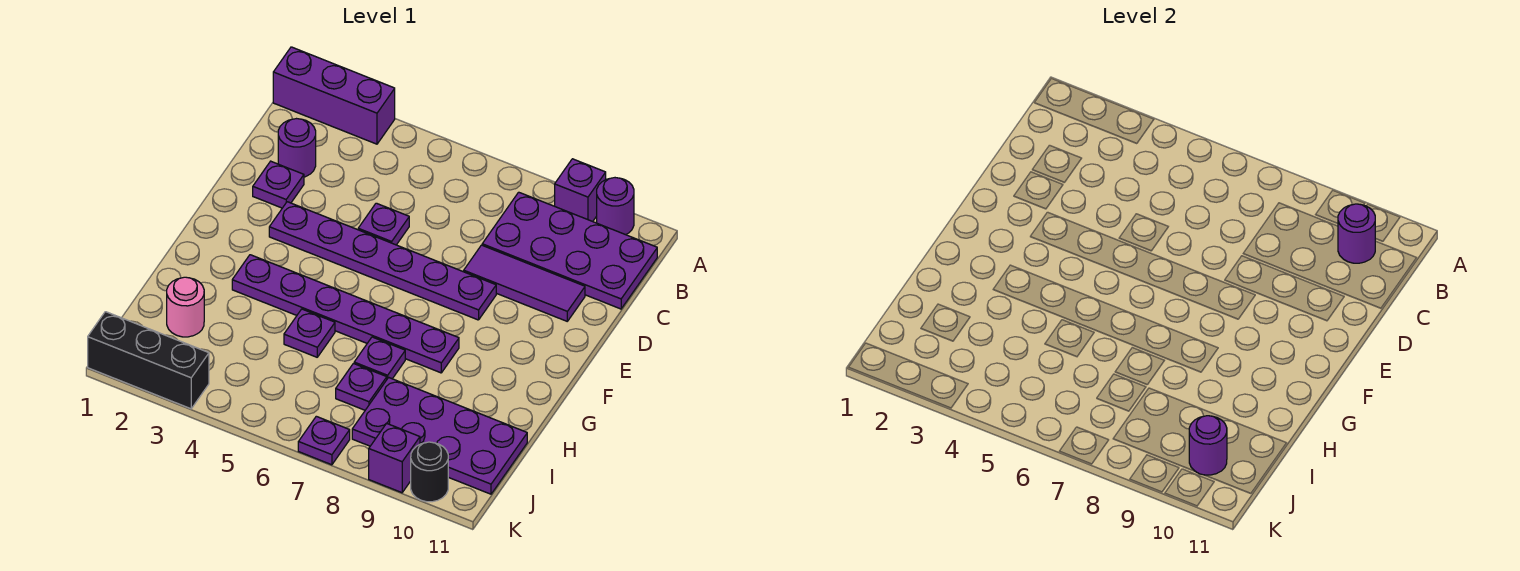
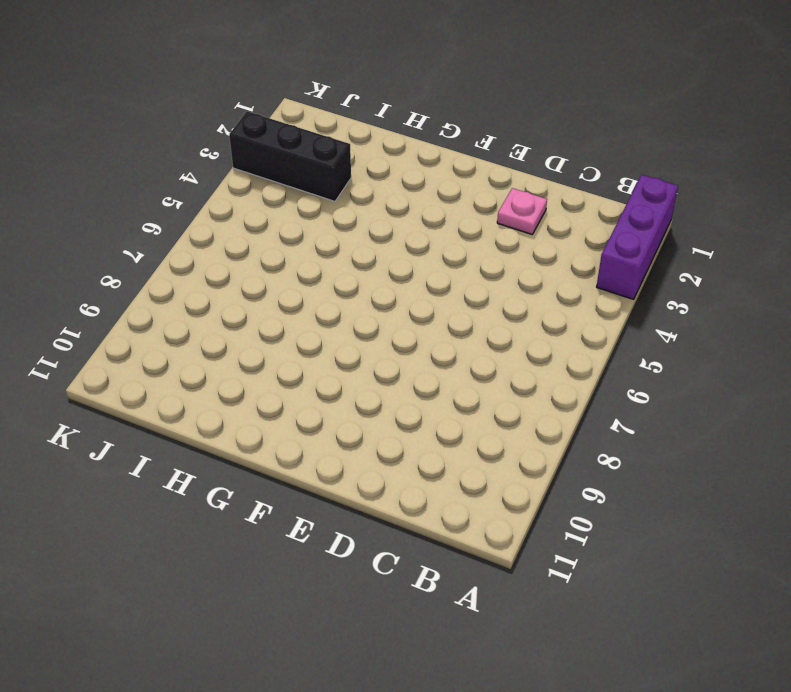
pink plate D2 level 1 -> purple plate D2 level 1
black brick I3:K3 level 1 -> black brick K1:K3 level 1
none -> purple brick A9 level 1
none -> purple round brick A10 level 1
none -> purple plate B8:C11 level 1

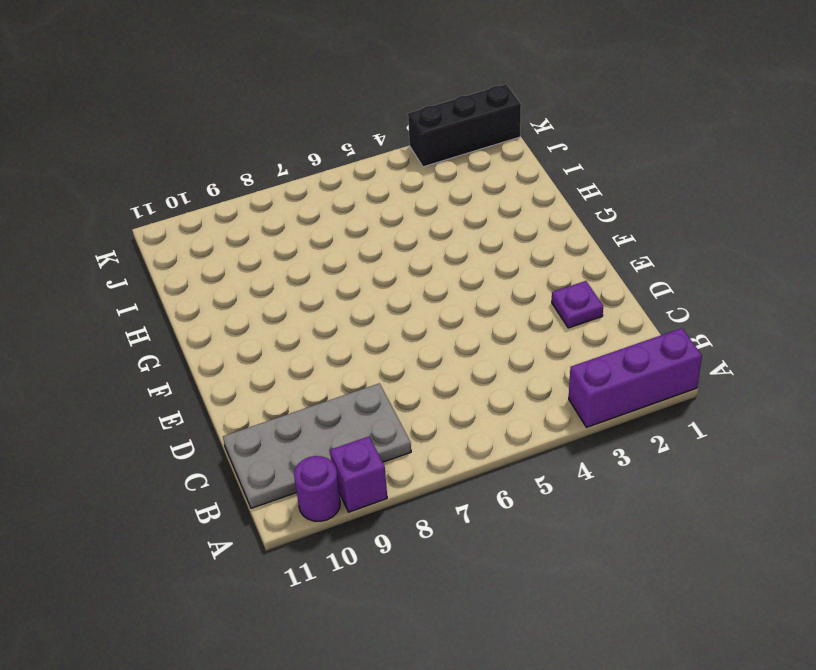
grey plate B8:C11 level 1 -> purple plate B8:C11 level 1
none -> purple round brick C2 level 1
none -> purple plate D5 level 1
none -> purple tile D8:D10 level 1

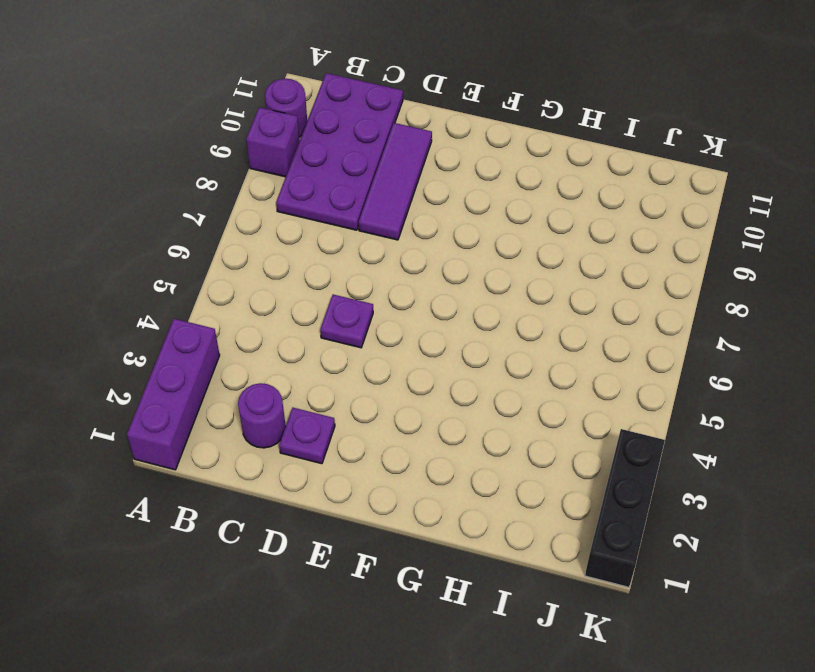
none -> purple plate E3:E8 level 1
none -> purple plate G3:G8 level 1
none -> purple plate H5 level 1

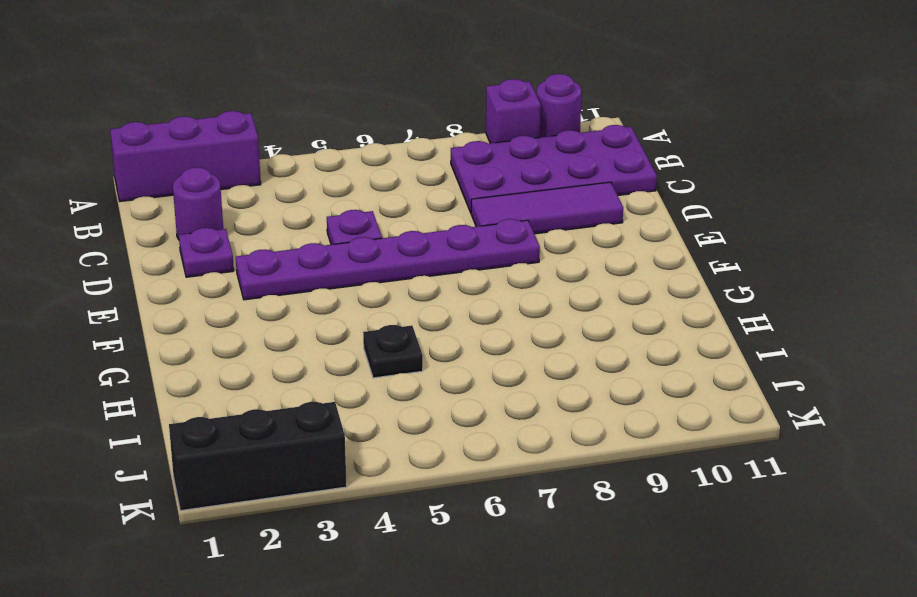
black plate H5 level 1 -> purple plate H5 level 1
none -> purple plate G3:G8 level 1
none -> purple plate H7 level 1
none -> pink round brick I2 level 1

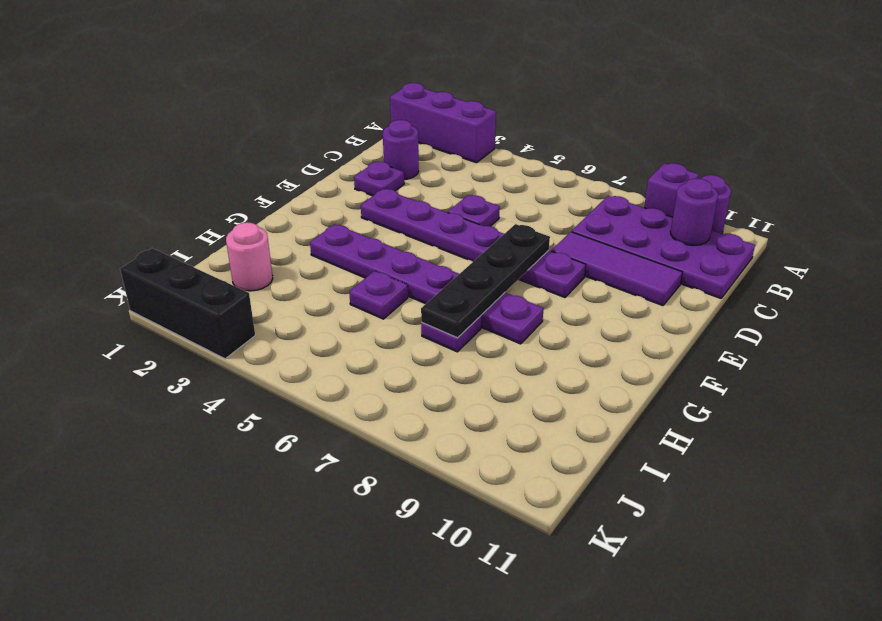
black plate E7:H7 level 2 -> none
none -> purple plate I7 level 1
none -> purple plate I8:J11 level 1
none -> purple plate K7 level 1

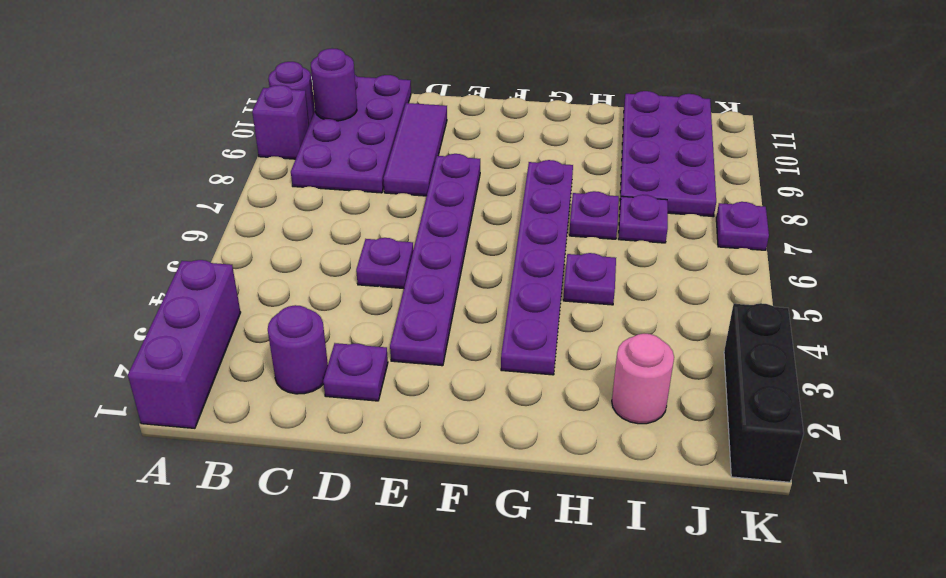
none -> purple brick K9 level 1
none -> black round brick K10 level 1
none -> purple round brick J10 level 2

